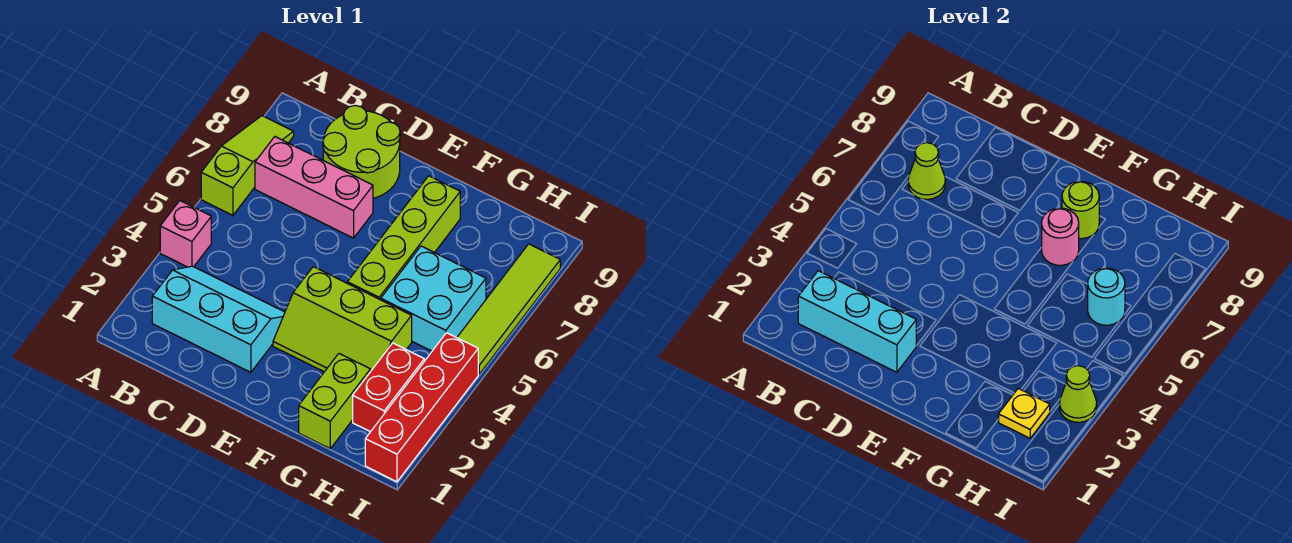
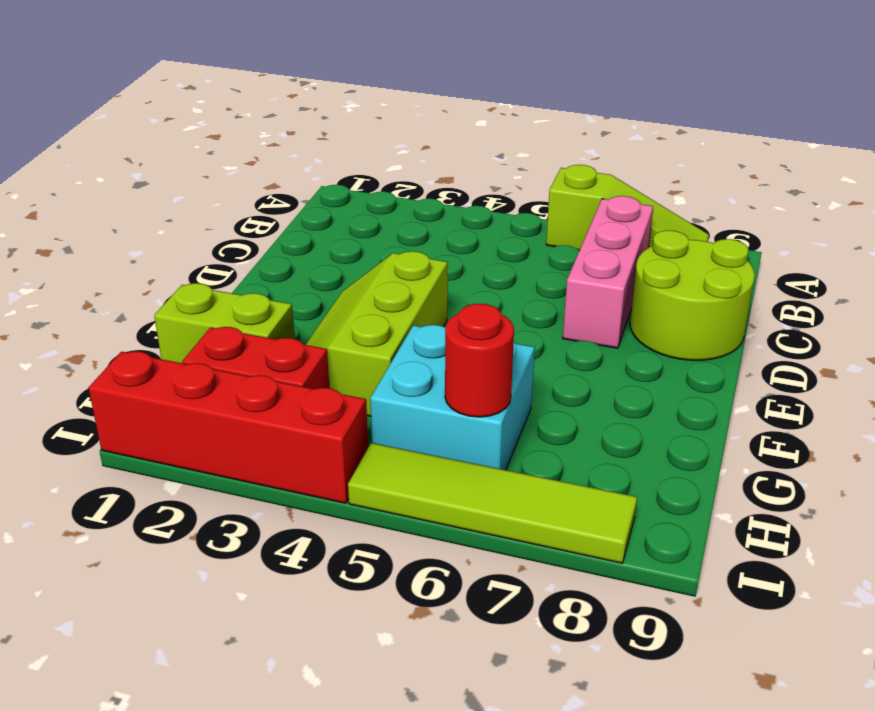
red round brick H6 level 2 -> cyan round brick H6 level 2
none -> pink brick A4 level 1
none -> cyan slope B2:D3 level 1 top 2
none -> lime brick F5:F8 level 1

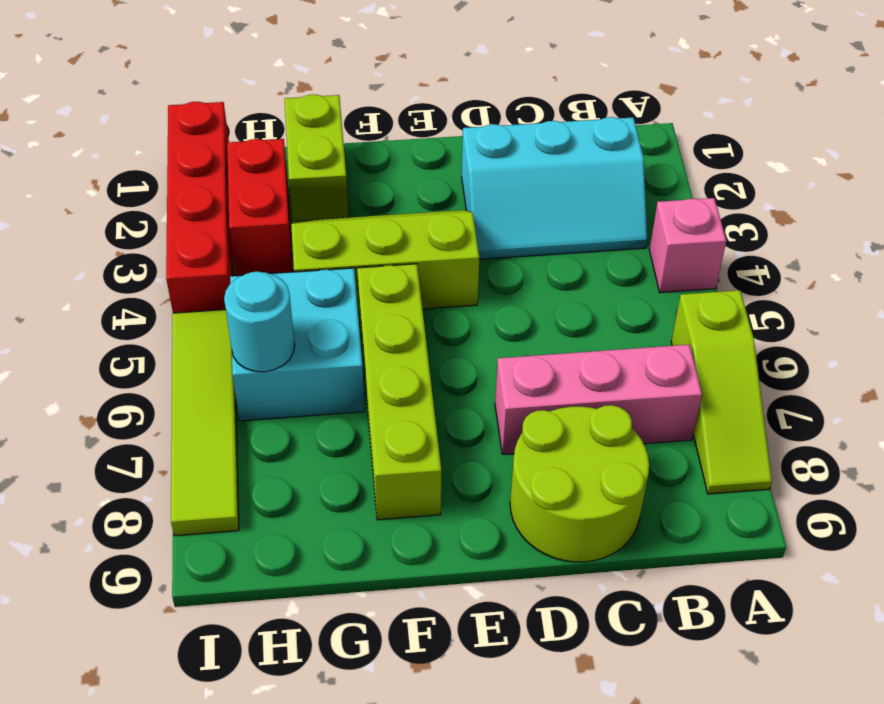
none -> cyan brick B2:D2 level 2
none -> lime cone B7 level 2
none -> pink round brick F7 level 2

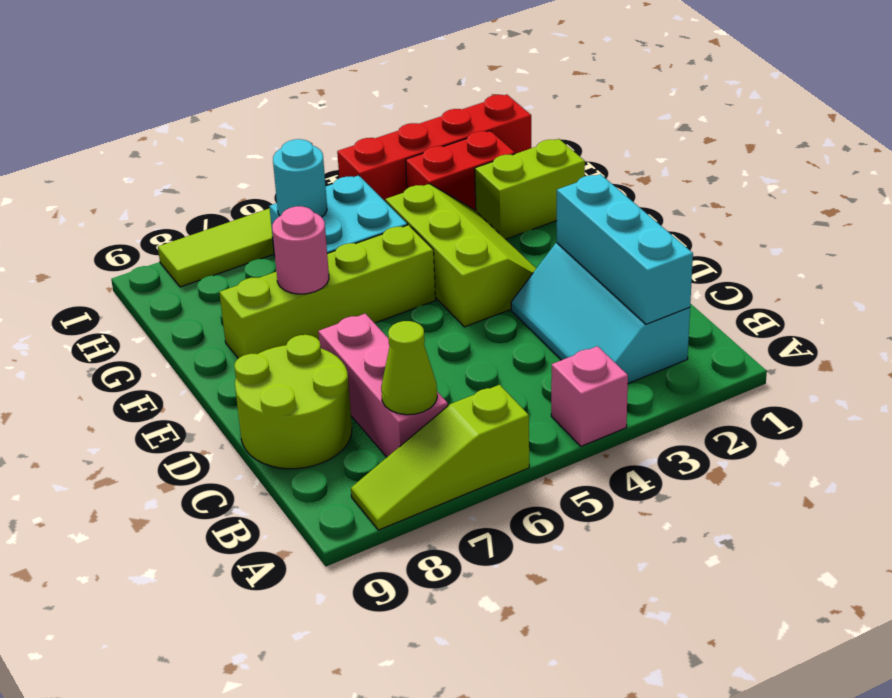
none -> lime round brick F8 level 2
none -> yellow plate H2 level 2
none -> lime cone I3 level 2

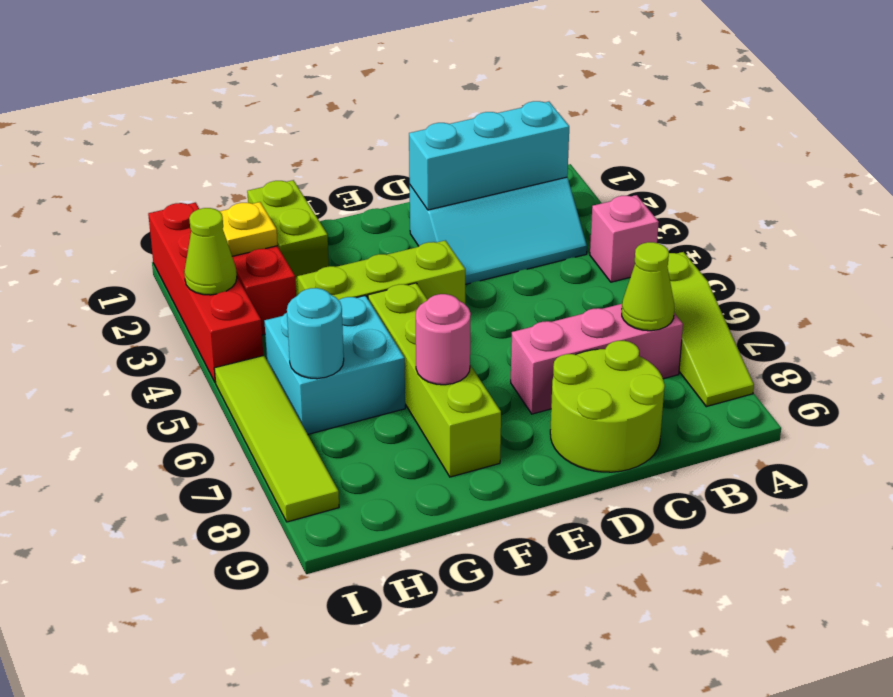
none -> lime round brick F8 level 2

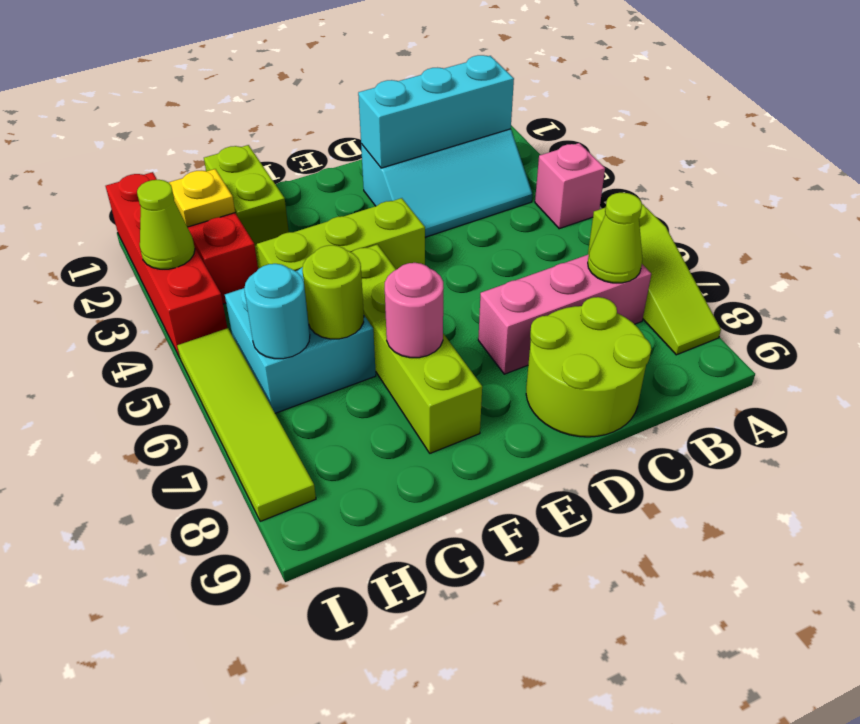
lime round brick G6 level 2 -> lime round brick F8 level 2

